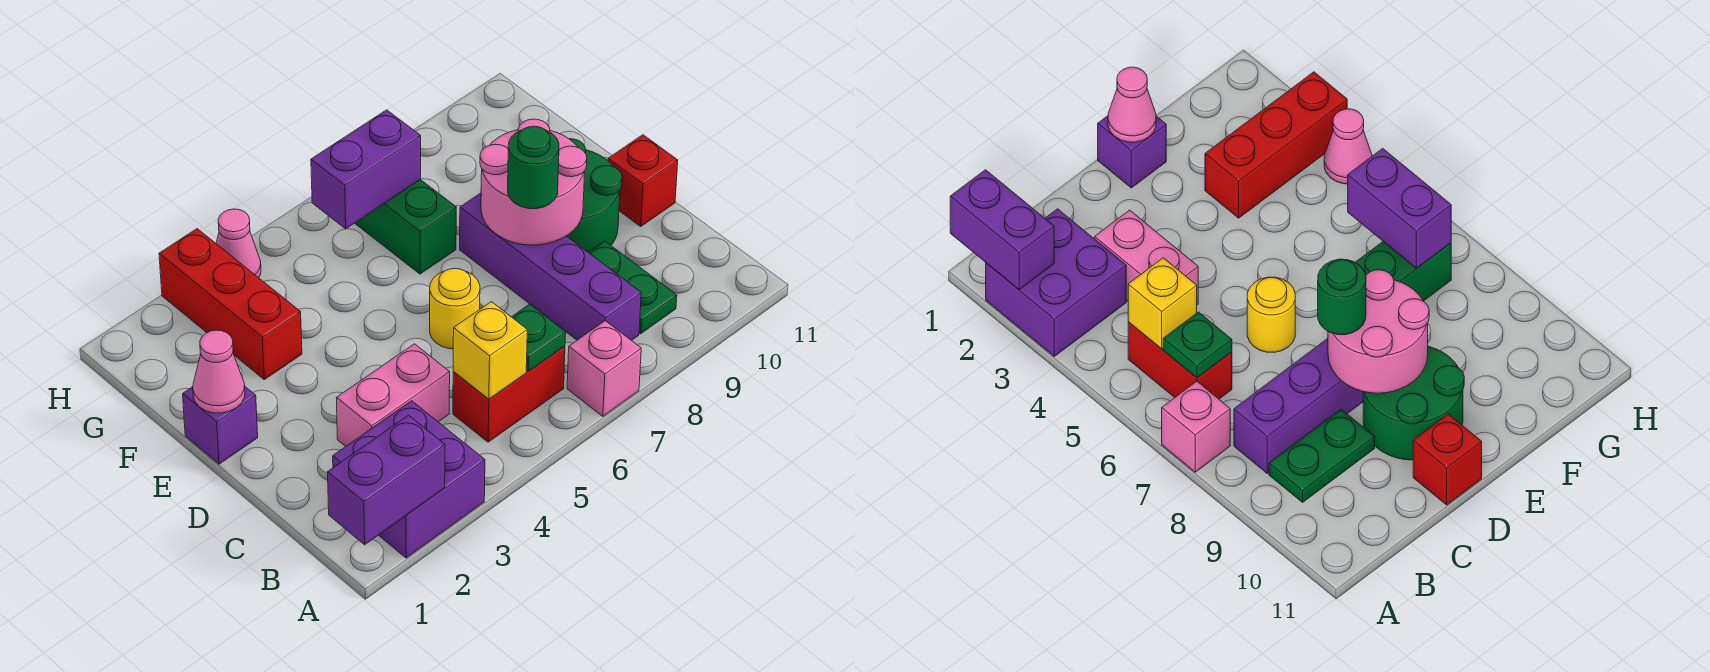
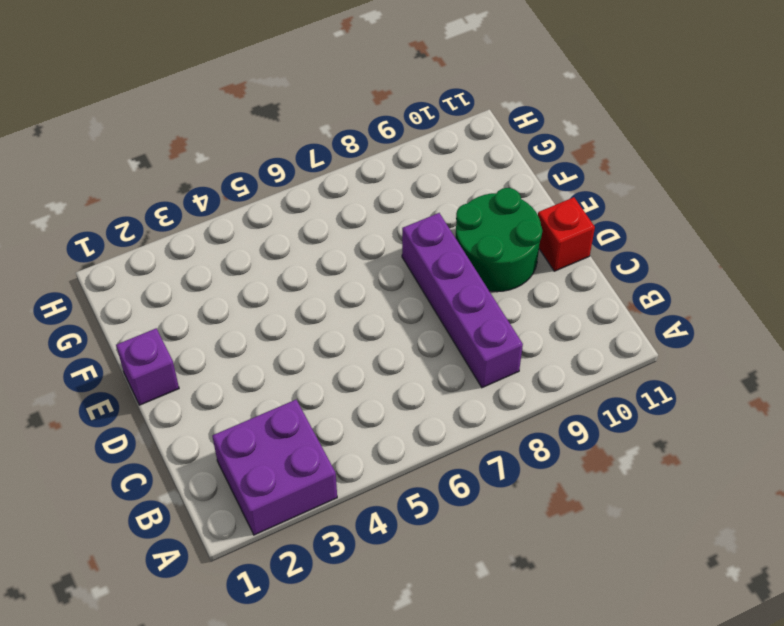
none -> pink brick A7 level 1
none -> red brick B5:B6 level 1
none -> green plate B9:C9 level 1

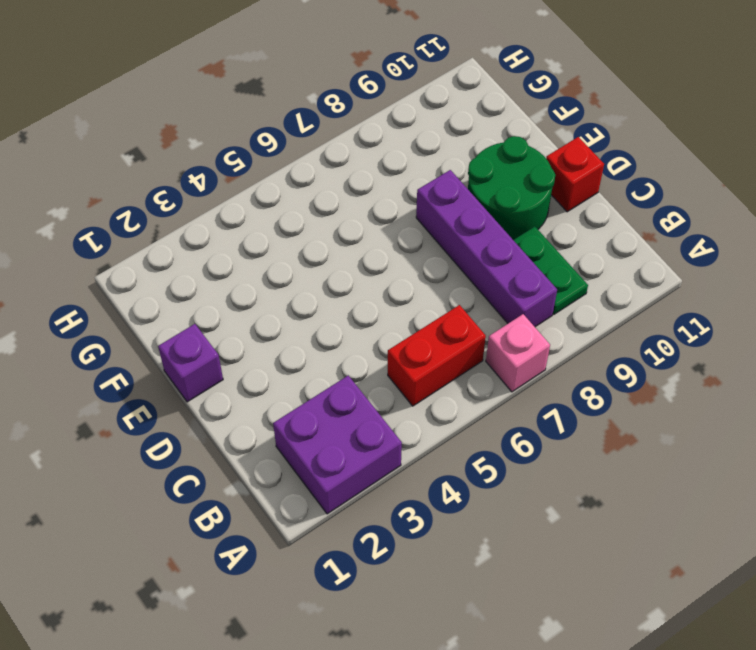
none -> pink brick C3:C4 level 1
none -> yellow round brick D6 level 1
none -> red brick F3:H3 level 1

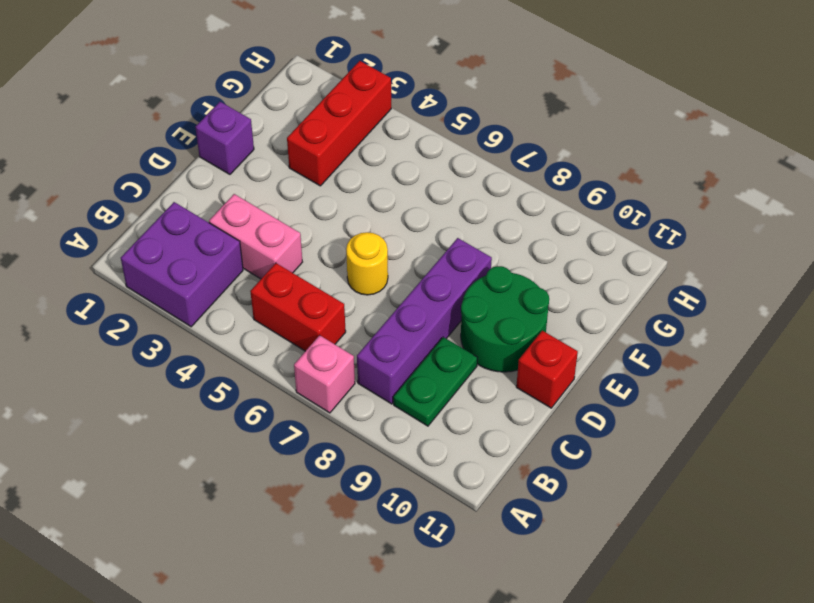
none -> green brick F7:G7 level 1
none -> pink cone H4 level 1
none -> purple brick A1:A2 level 2

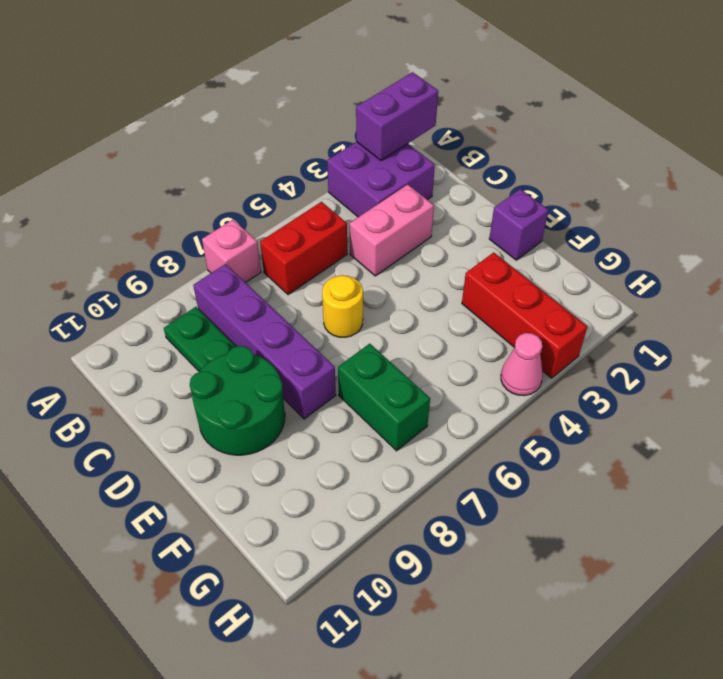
none -> red brick D11 level 1
none -> yellow brick B5 level 2
none -> green plate B6 level 2

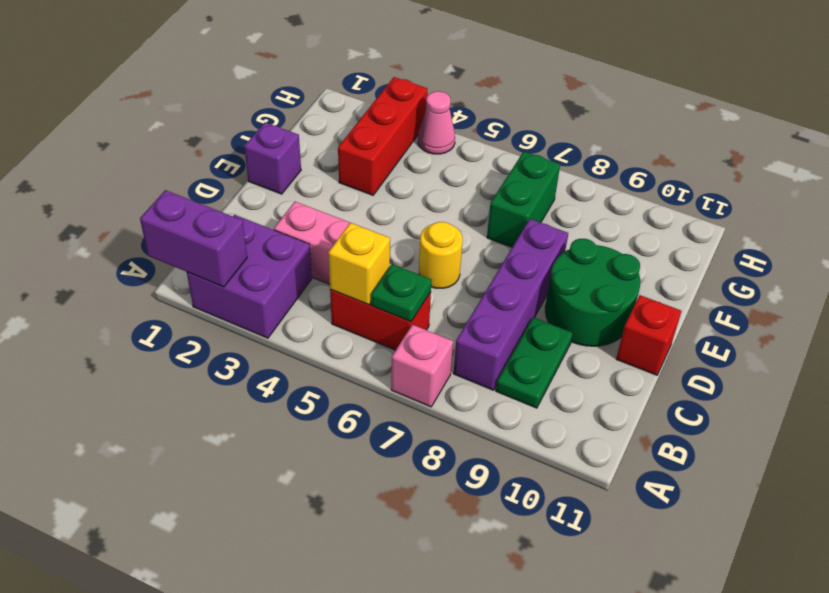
none -> pink round brick D8:E9 level 2
none -> pink cone E1 level 2
none -> purple brick G6:G7 level 2

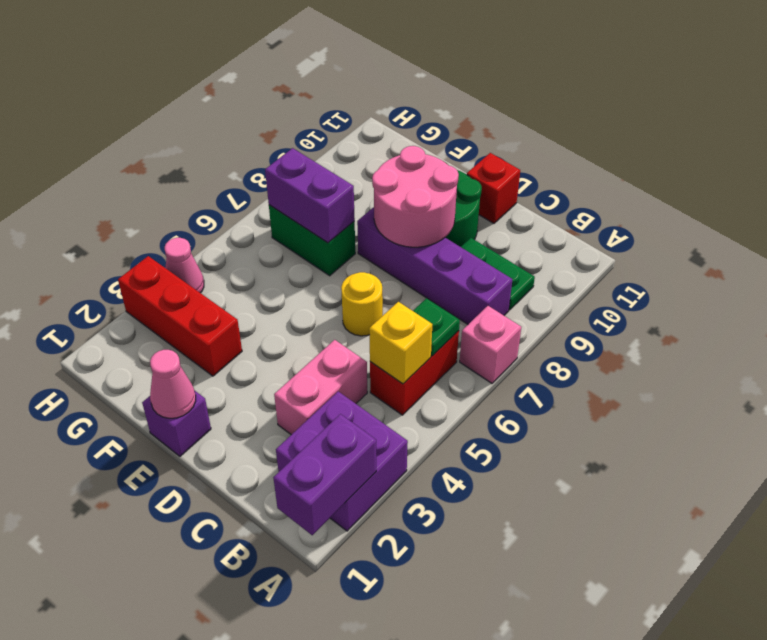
purple brick F7:G7 level 2 -> purple brick G6:G7 level 2
none -> green round brick D8 level 3

